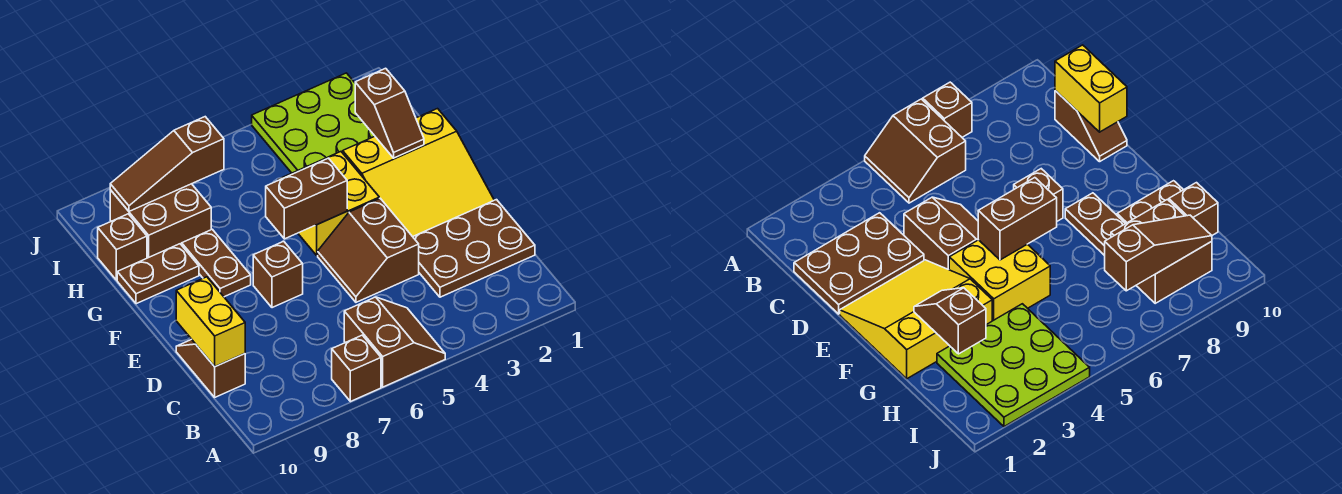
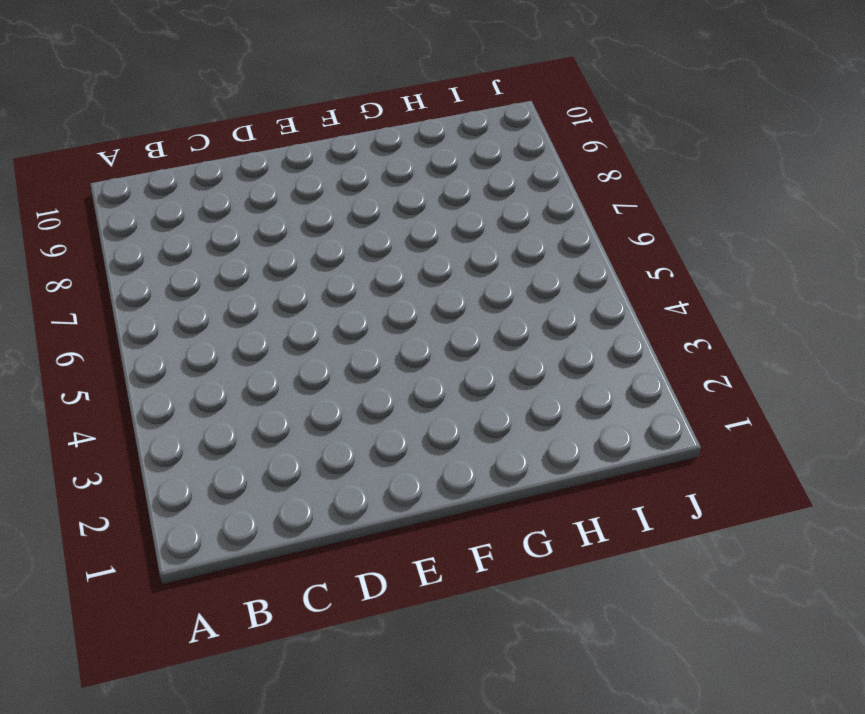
none -> brown slope A5:B6 level 1 top 6
none -> brown brick A7 level 1
none -> brown plate C1:D3 level 1

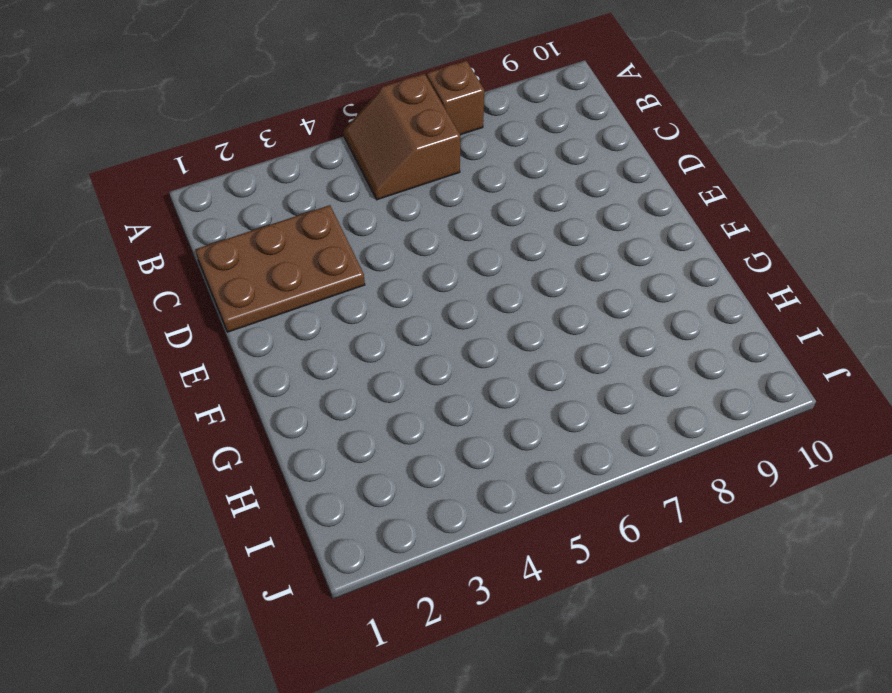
none -> brown slope C10:D10 level 1 top C
none -> brown slope D4:E5 level 1 top 4
none -> yellow slope E1:G3 level 1 top G

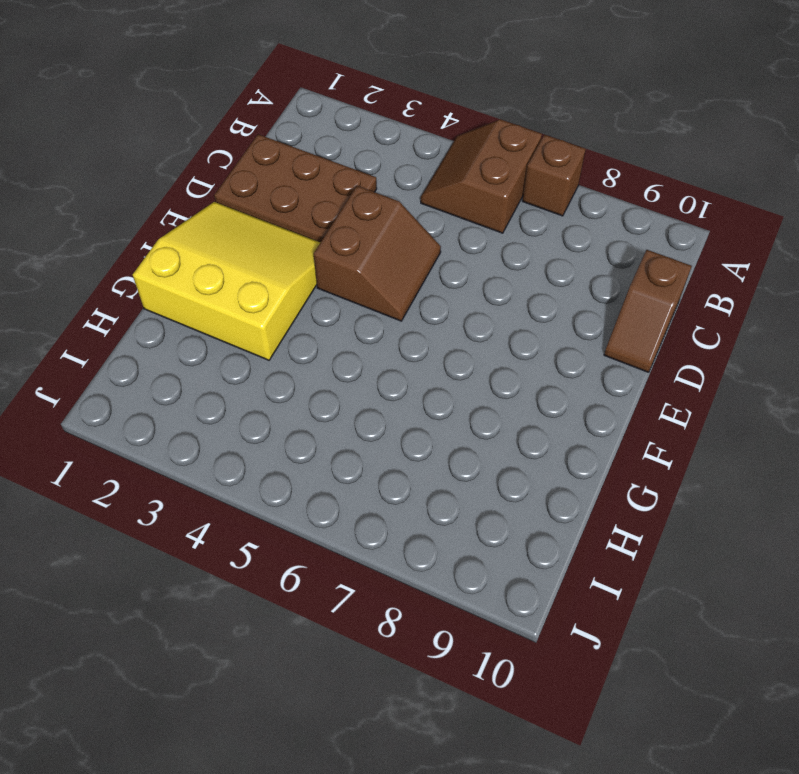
none -> brown brick E7 level 1
none -> yellow brick F4:G5 level 1
none -> brown plate F8:G8 level 1

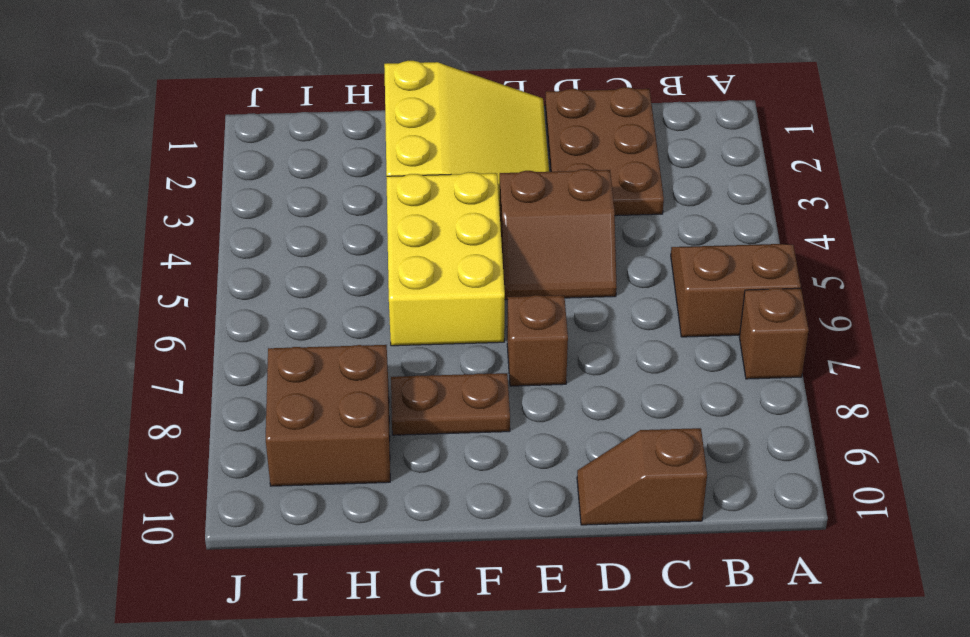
yellow brick F4:G6 level 1 -> yellow brick F4:G5 level 1
none -> brown plate G9:G10 level 1
none -> lime plate H2:J4 level 1
none -> brown brick H10 level 1

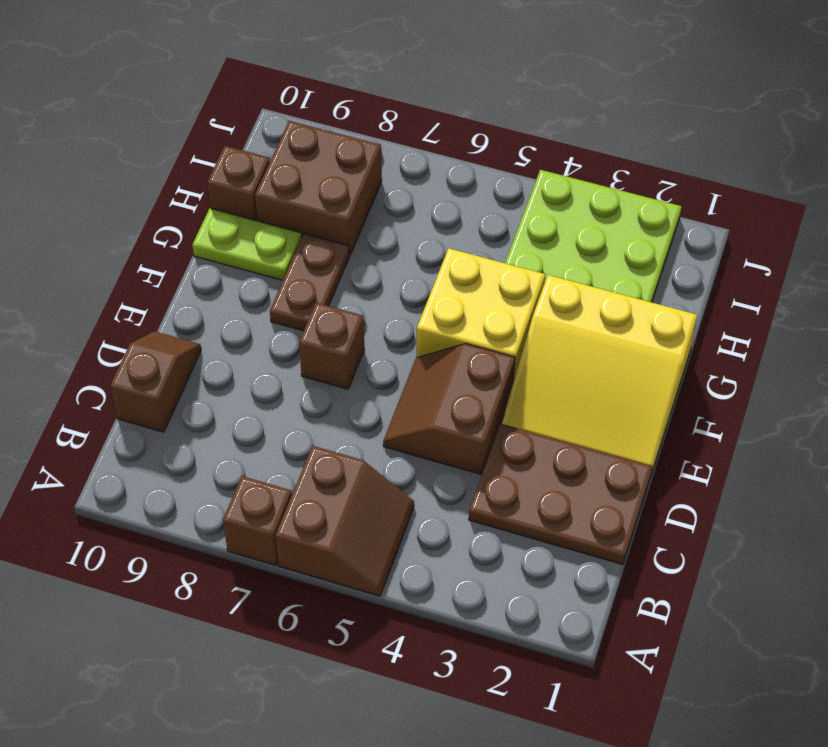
lime plate G9:G10 level 1 -> brown plate G9:G10 level 1
none -> yellow brick C10:D10 level 2
none -> brown brick F5:F6 level 2
none -> brown slope G2:H2 level 2 top H

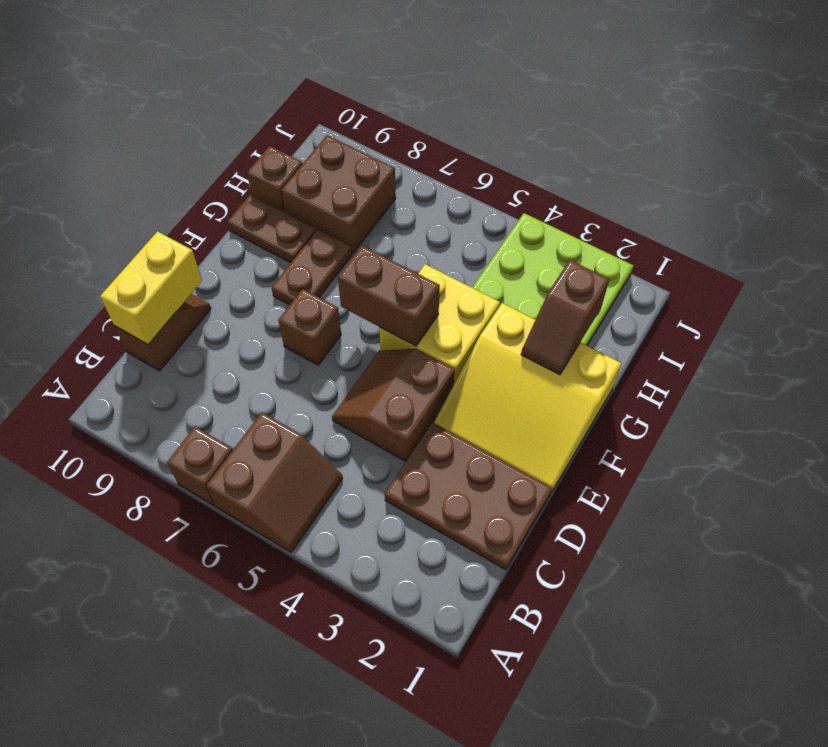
none -> brown slope I7:I9 level 2 top 7

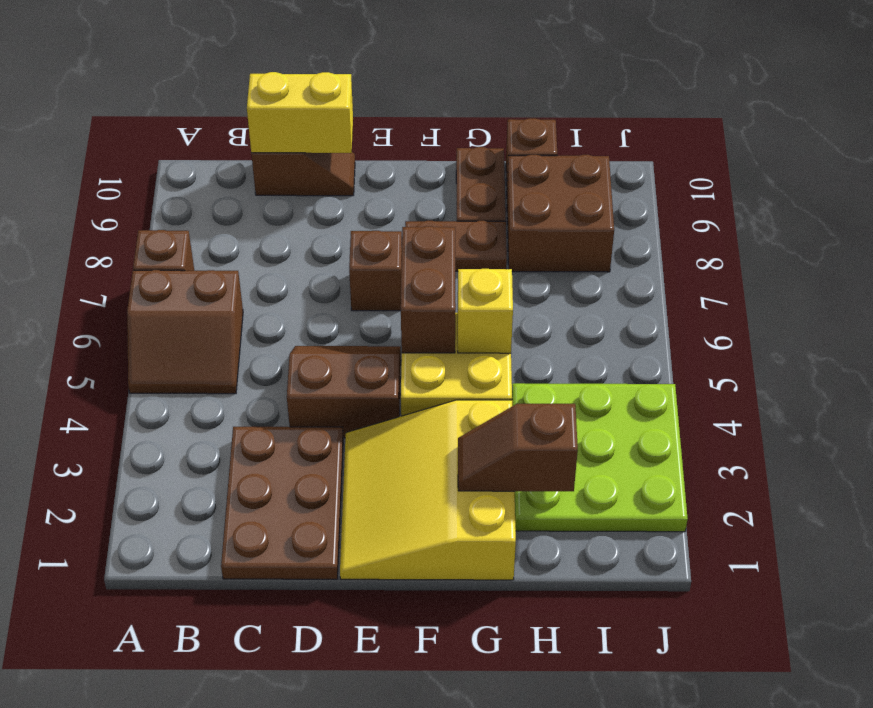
yellow brick G5 level 2 -> none
none -> brown slope I7:I9 level 2 top 7

